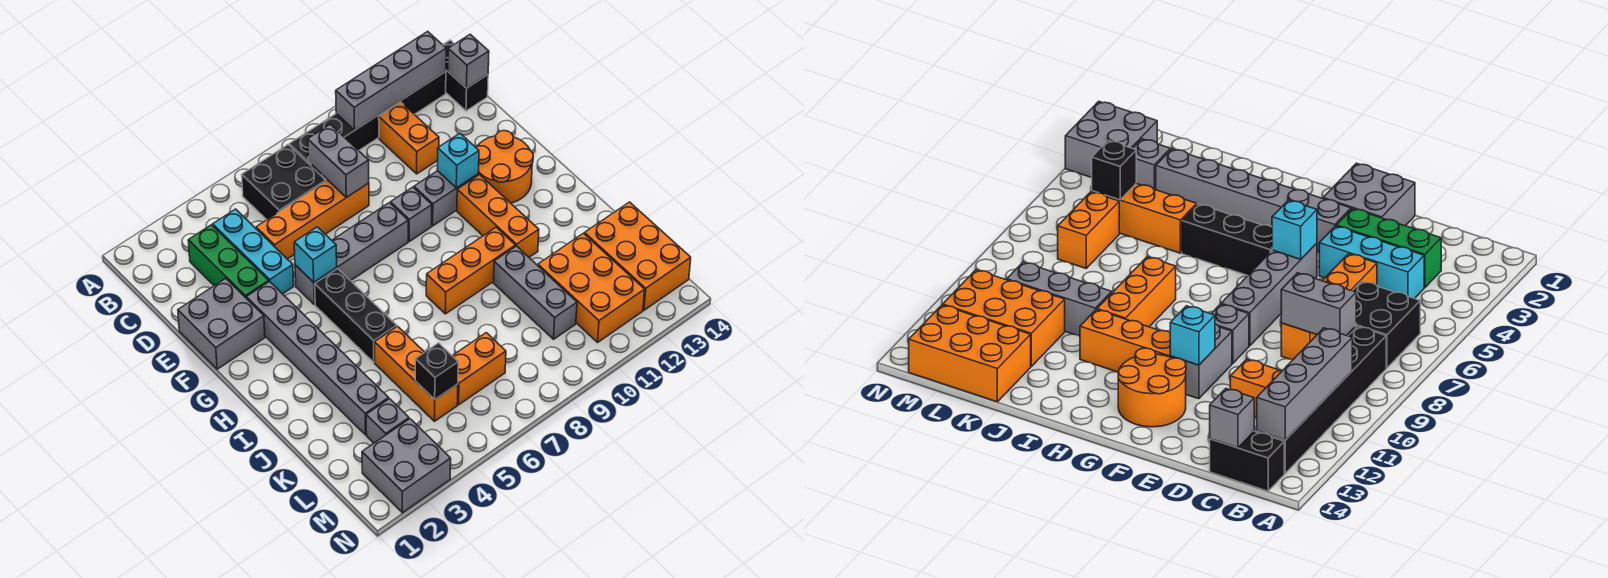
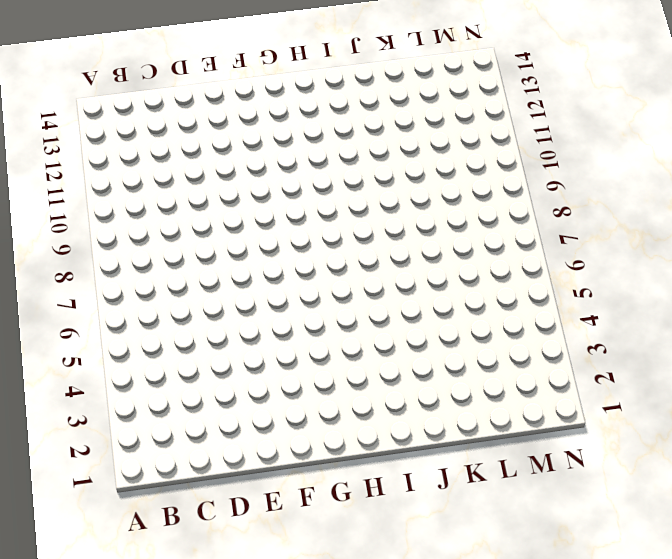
none -> black brick B6:C7 level 1
none -> black brick B8:B13 level 1
none -> black brick B14:C14 level 1

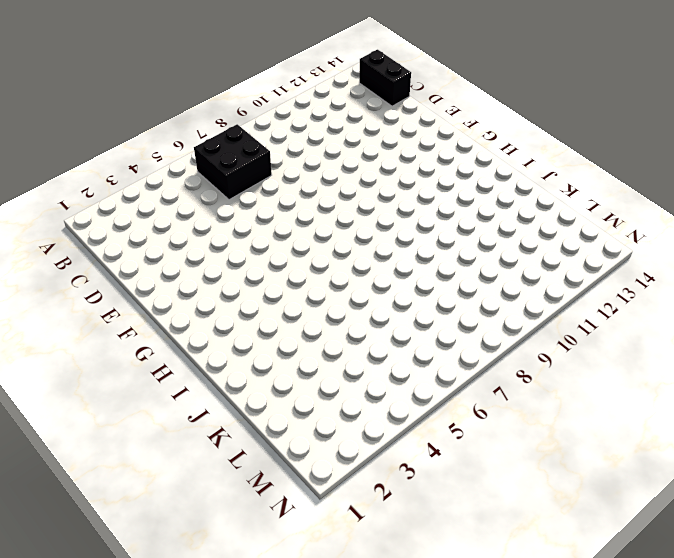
none -> black brick B8:B13 level 1
none -> green brick C3:E3 level 1
none -> cyan brick C4:E4 level 1

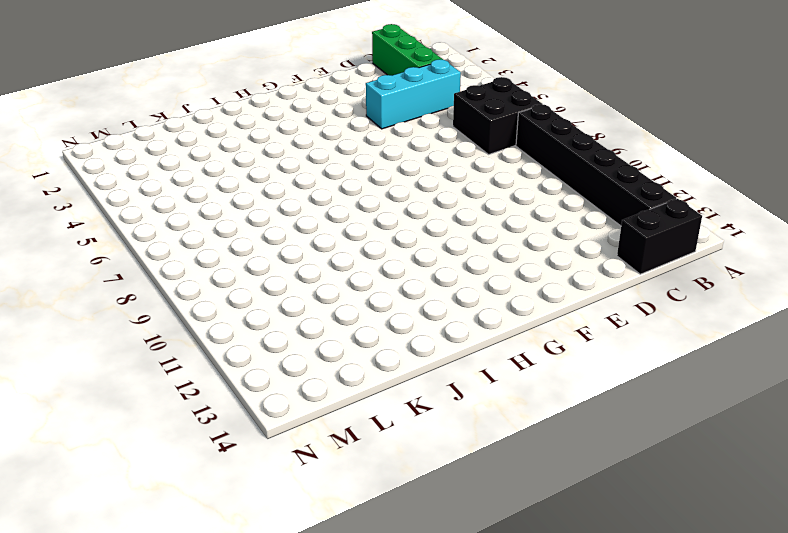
green brick C1:C3 level 1 -> green brick C3:E3 level 1
none -> orange brick C11:D11 level 1
none -> orange brick D5:D8 level 1
none -> grey brick E1:F2 level 1

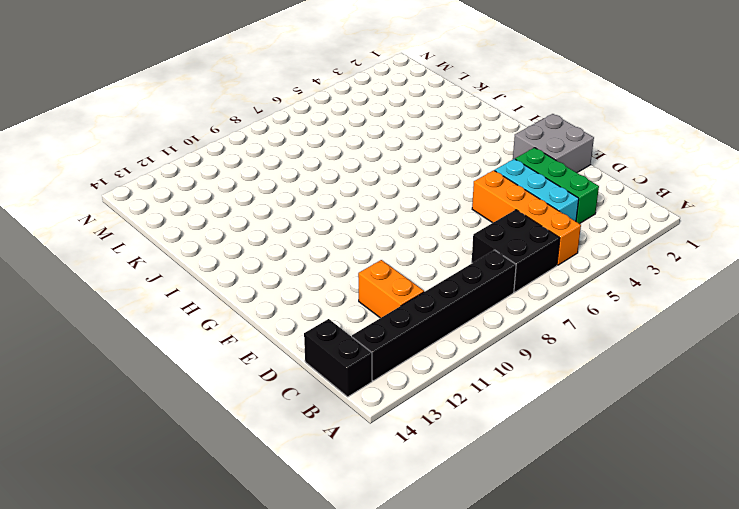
orange brick B5:E5 level 1 -> orange brick D5:D8 level 1
none -> grey brick F3:K3 level 1
none -> grey brick F5:F8 level 1
none -> grey brick F9 level 1

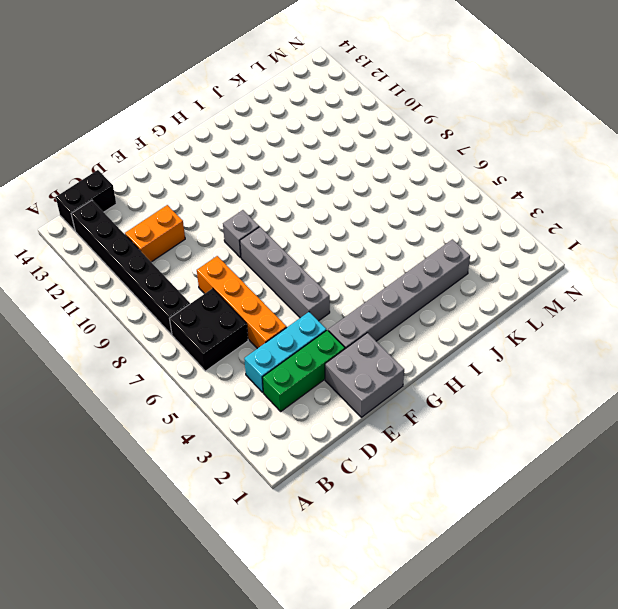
none -> grey brick F10:F11 level 1
none -> orange round brick F12:G13 level 1
none -> black brick G5:I5 level 1

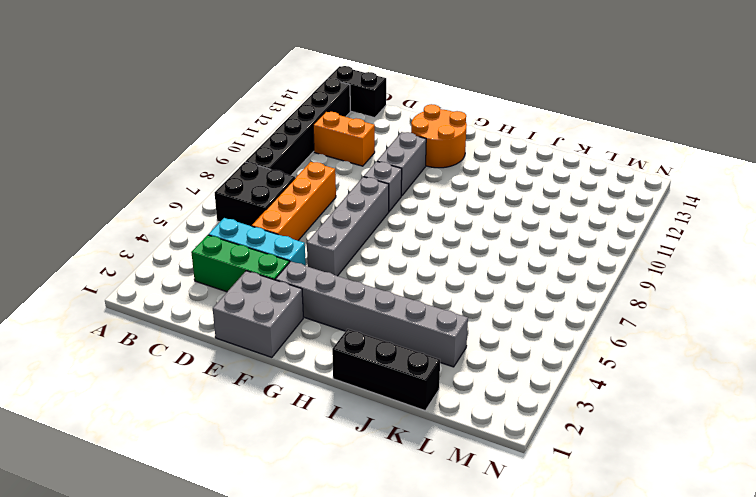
black brick I1:K1 level 1 -> black brick G5:I5 level 1
none -> orange brick G11:I11 level 1
none -> orange brick I8:I10 level 1
none -> orange brick J5:L5 level 1

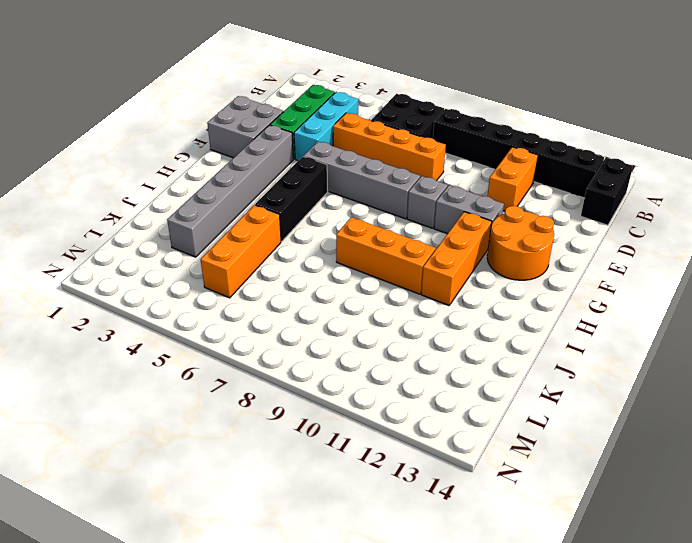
none -> grey brick J10:L10 level 1
none -> orange brick K11:M12 level 1
none -> orange brick K13:M14 level 1

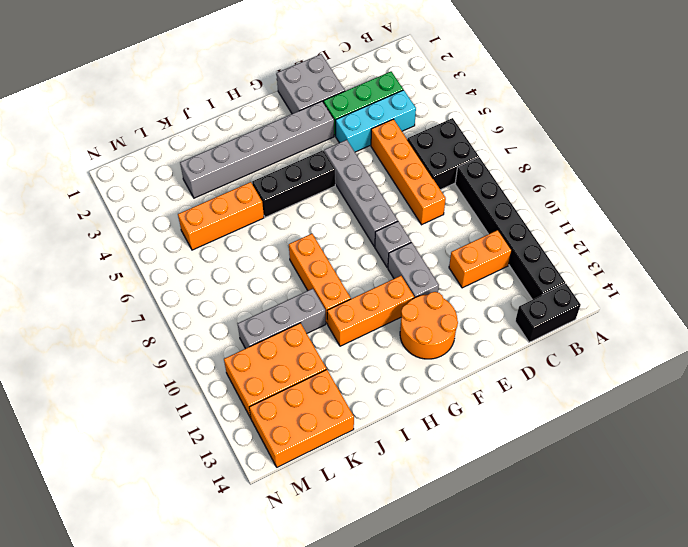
none -> grey brick L3 level 1
none -> orange brick L6:L7 level 1
none -> grey brick M2:N3 level 1

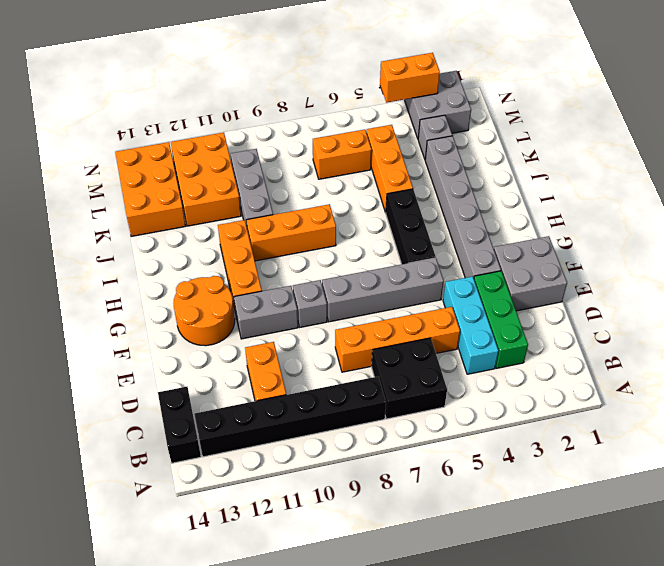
orange brick N3:N4 level 2 -> none
none -> grey brick B10:B13 level 2
none -> grey brick C8:D8 level 2
none -> grey brick C14 level 2

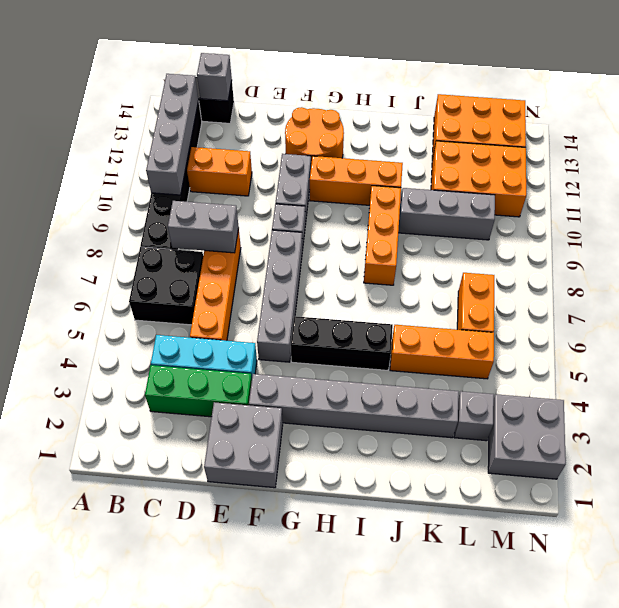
none -> cyan brick F5 level 2
none -> cyan brick F11 level 2
none -> black brick L5 level 2

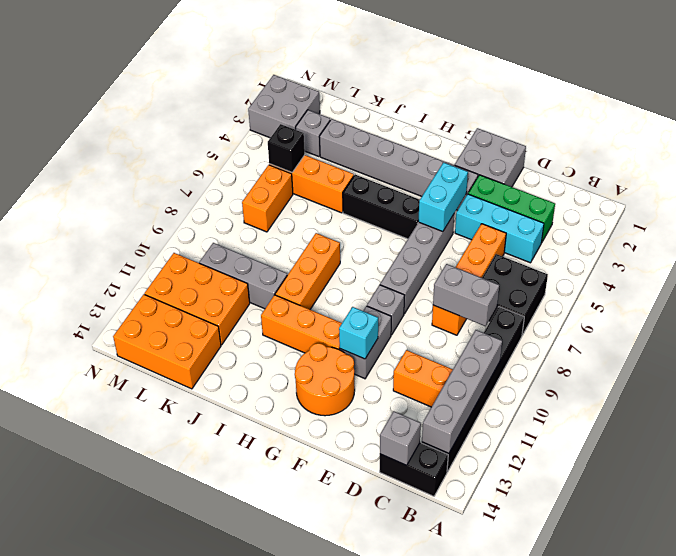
cyan brick F4:F5 level 2 -> cyan brick F5 level 2

